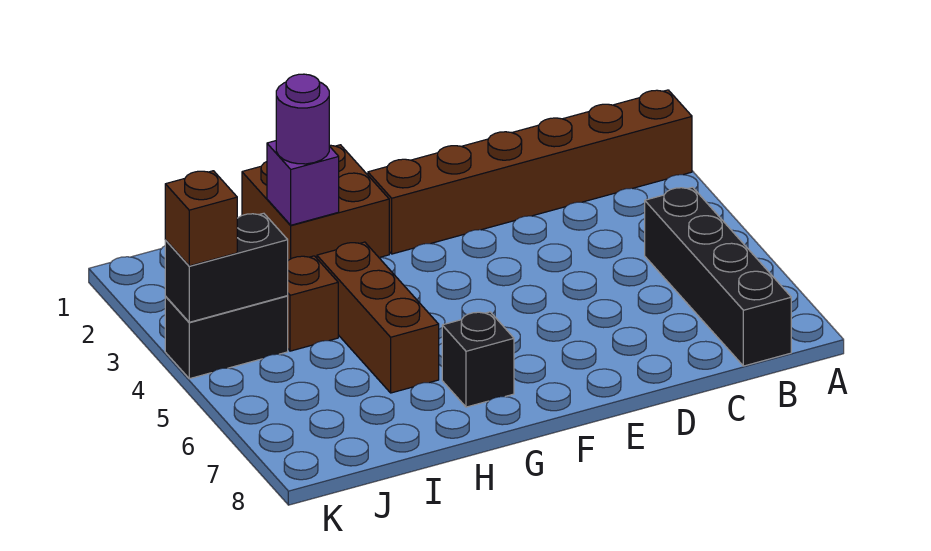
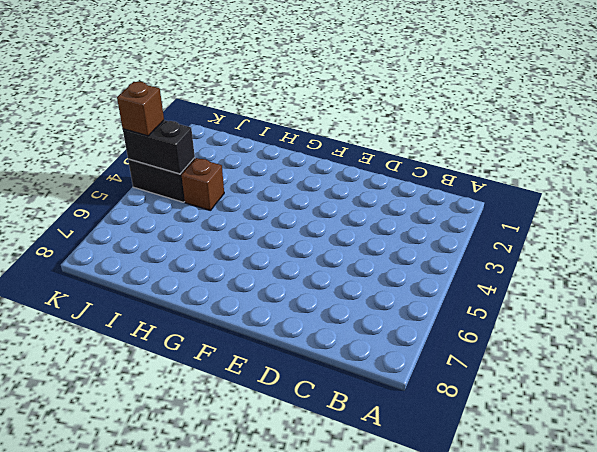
none -> brown brick A2:F2 level 1
none -> black brick B5:B8 level 1

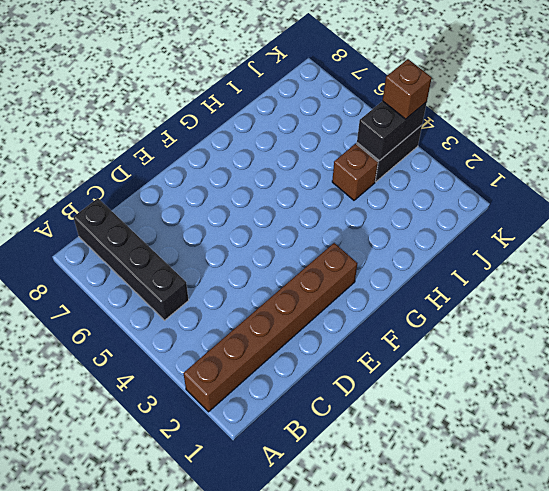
none -> brown brick G1:H2 level 1
none -> black brick G7 level 1

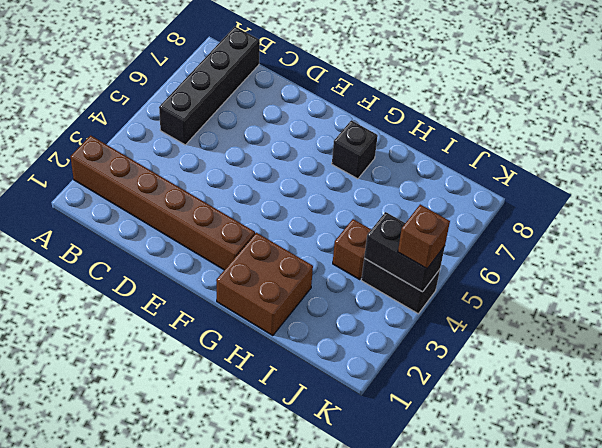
none -> brown brick H4:H6 level 1
none -> purple brick H2 level 2

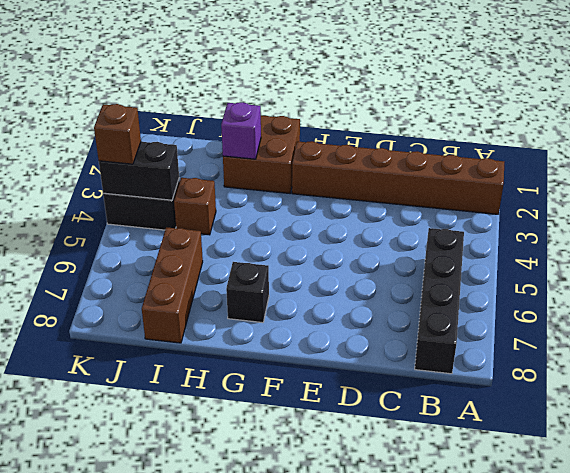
brown brick I6:I8 level 1 -> brown brick H4:H6 level 1
none -> purple round brick H2 level 3

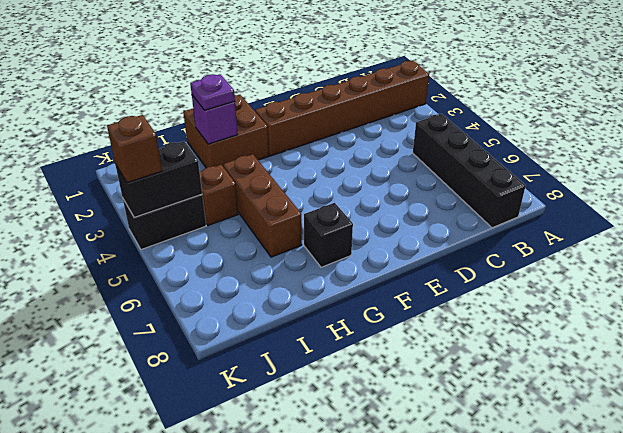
purple plate H2 level 3 -> purple round brick H2 level 3

